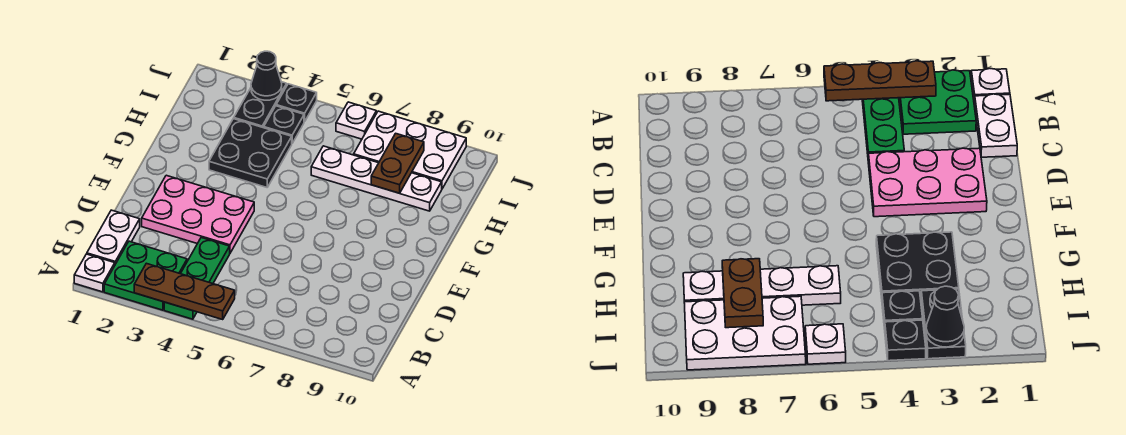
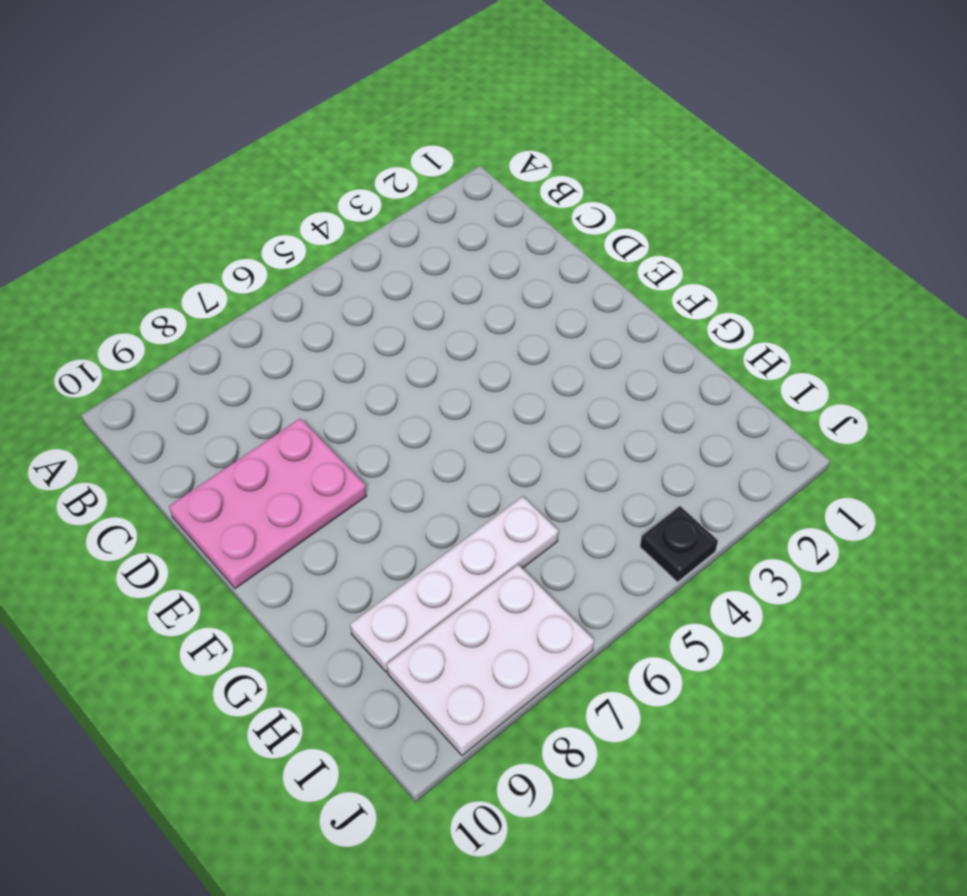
pink plate D8:E10 level 1 -> pink plate D2:E4 level 1
none -> white plate A1 level 1
none -> green plate A2:B3 level 1
none -> green plate A4:C4 level 1

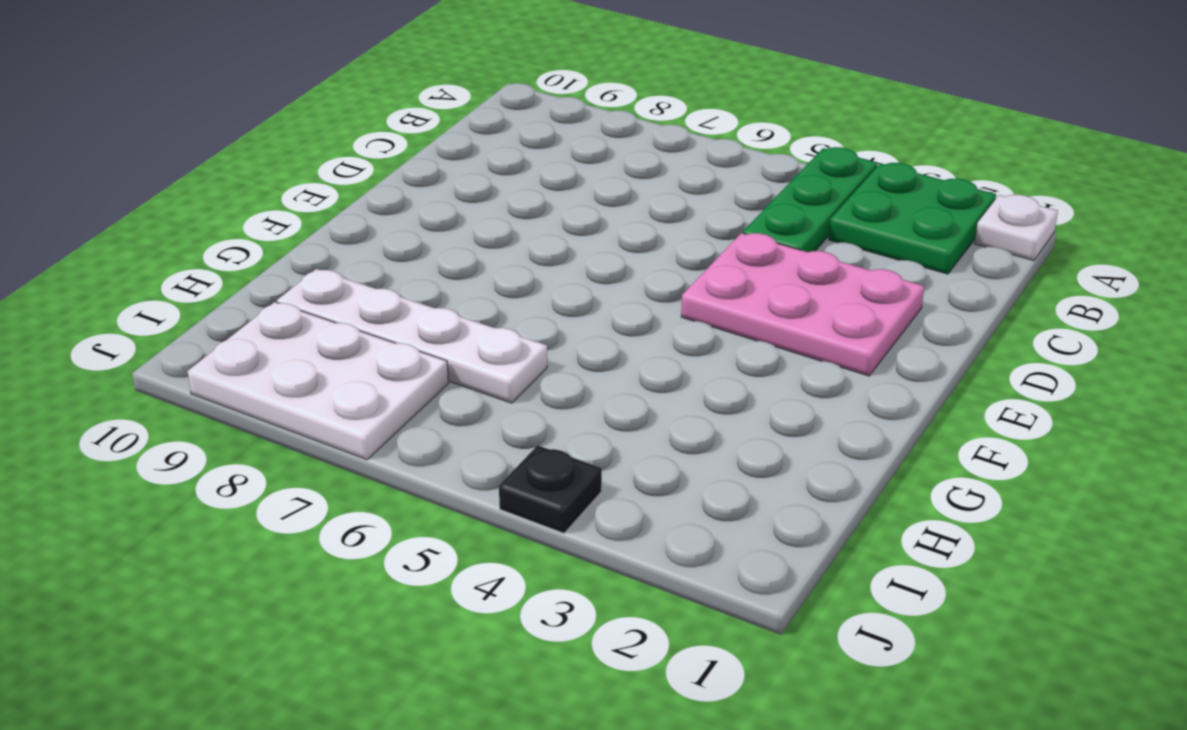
none -> white plate B1:C1 level 1
none -> black plate G3:H4 level 1
none -> black plate I3:J3 level 1

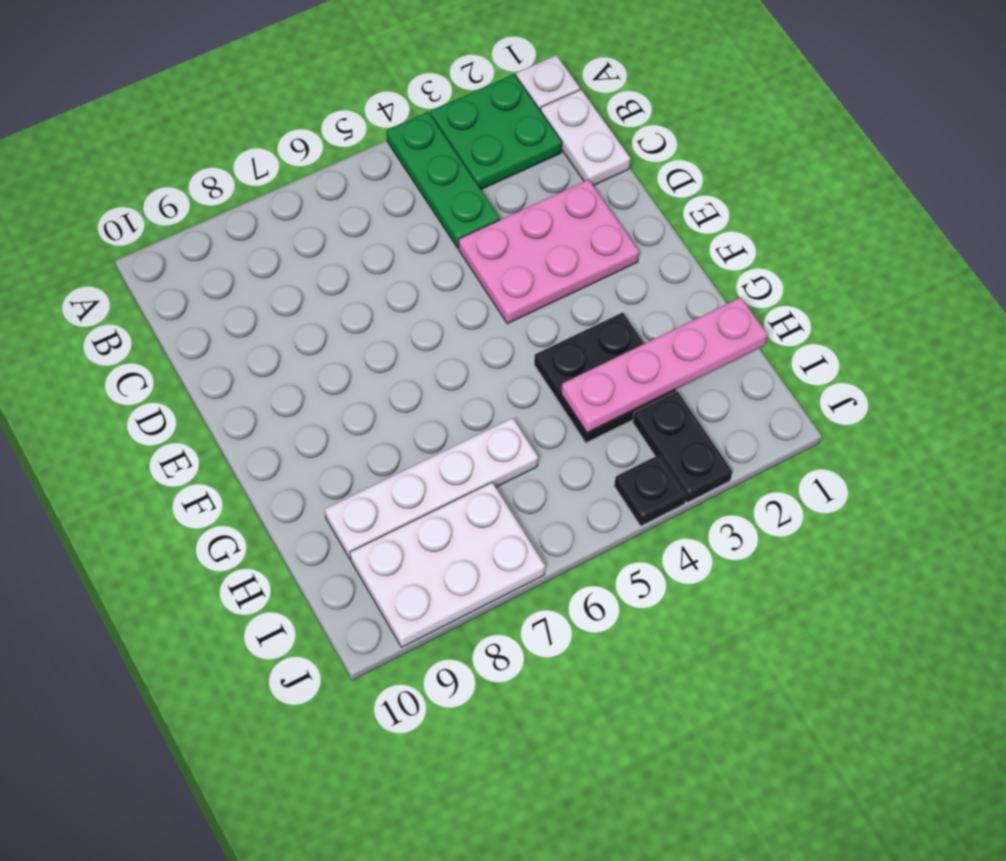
pink plate H1:H4 level 2 -> none
none -> black plate I4 level 1
none -> white plate J6 level 1
none -> brown plate A3:A5 level 2

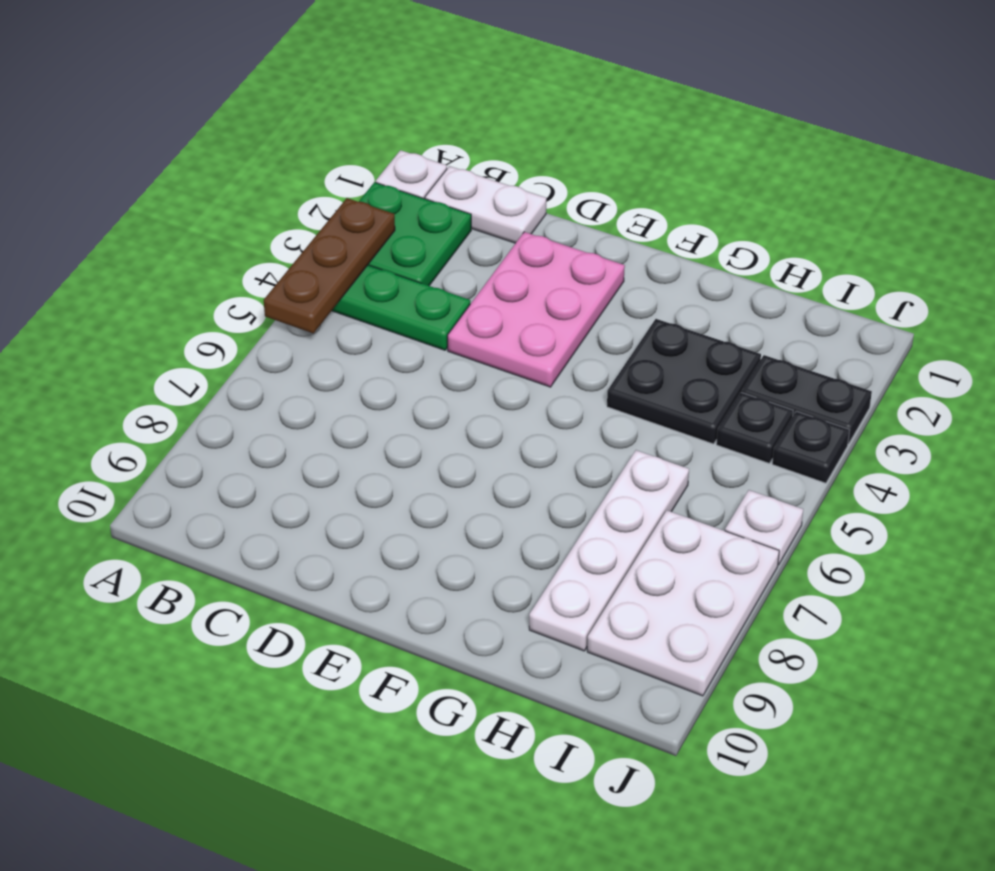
none -> brown plate H8:I8 level 2
none -> black cone J3 level 2

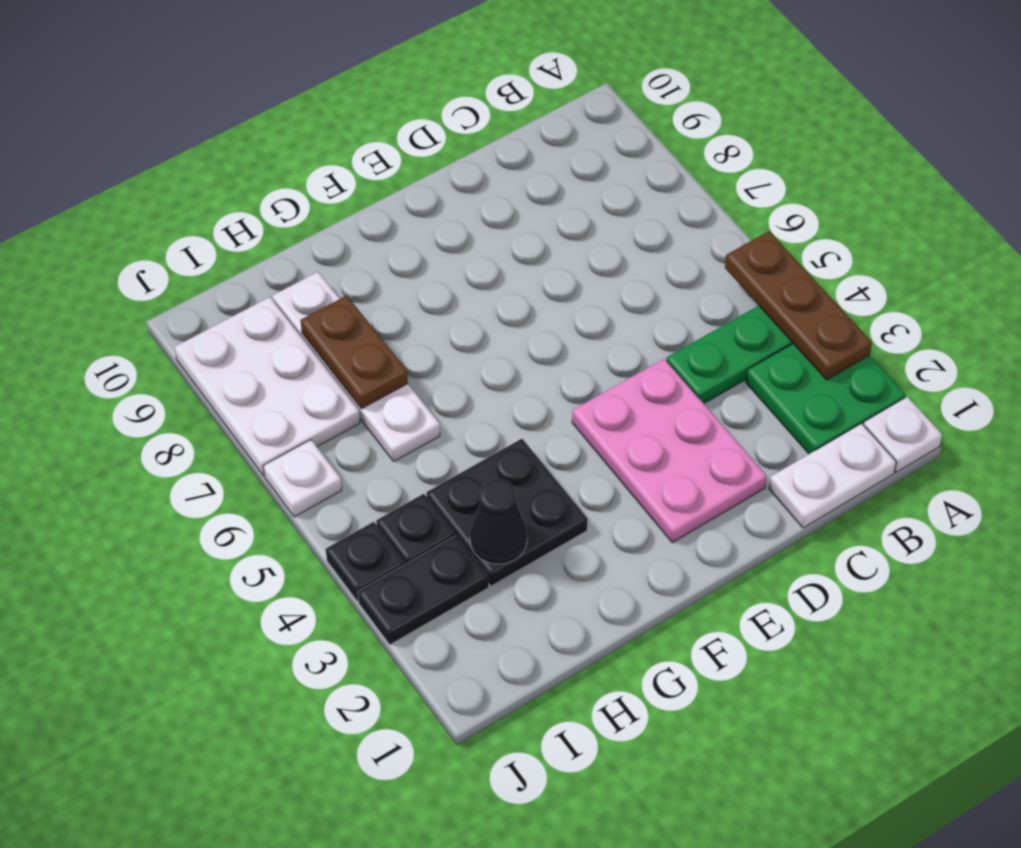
black cone H3 level 2 -> black cone J3 level 2
brown plate H7:H8 level 2 -> brown plate H8:I8 level 2

